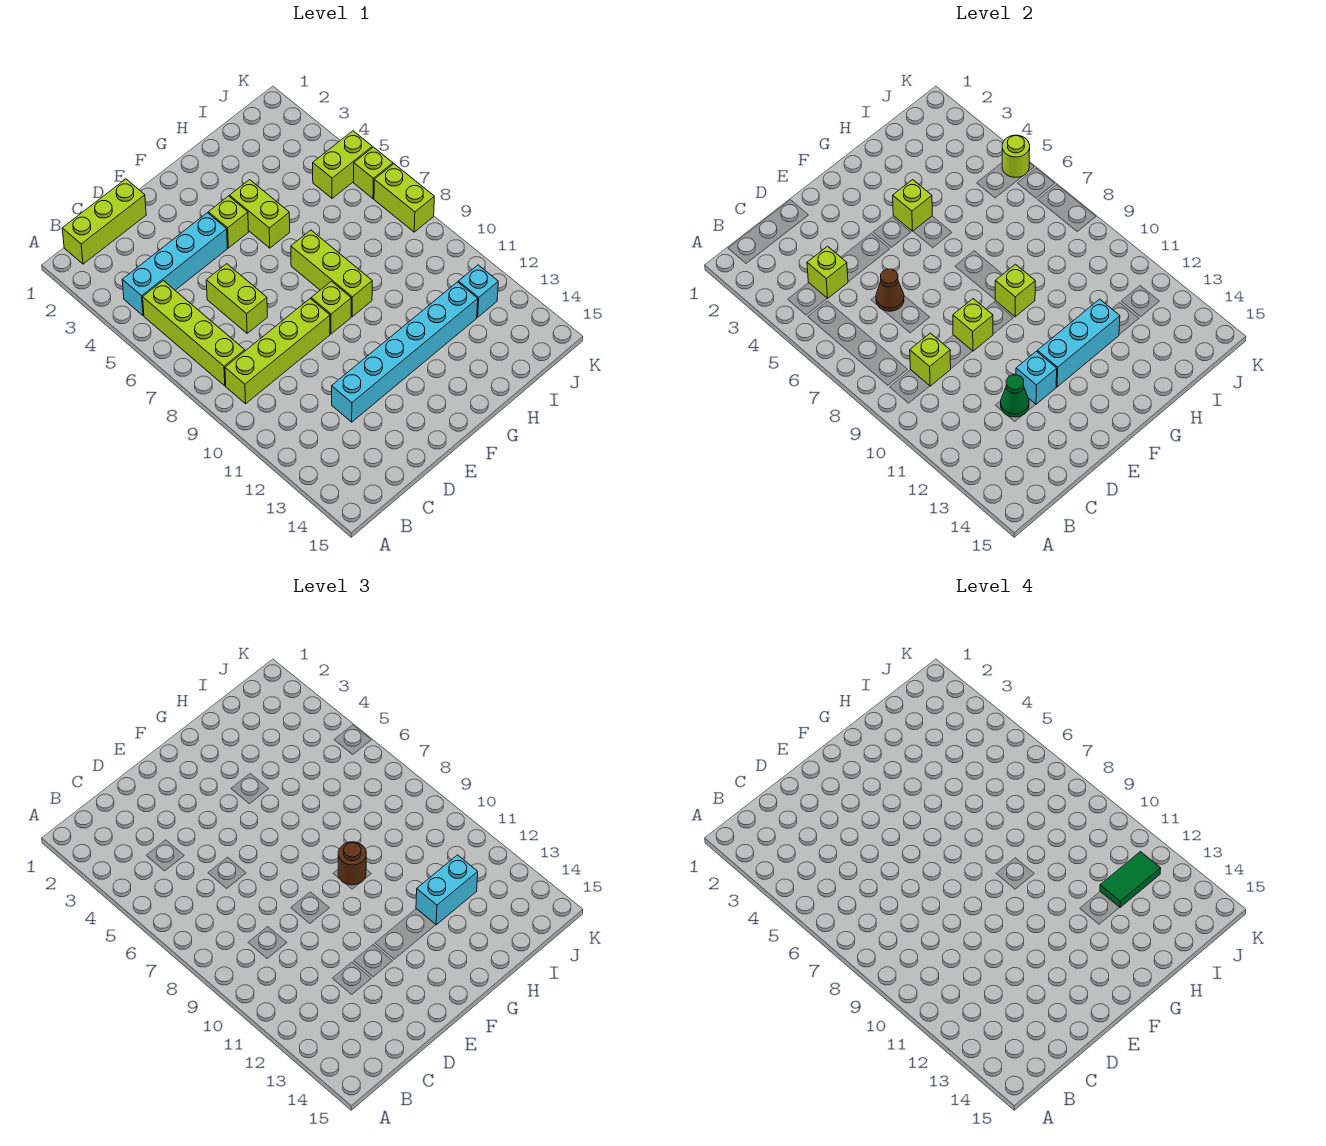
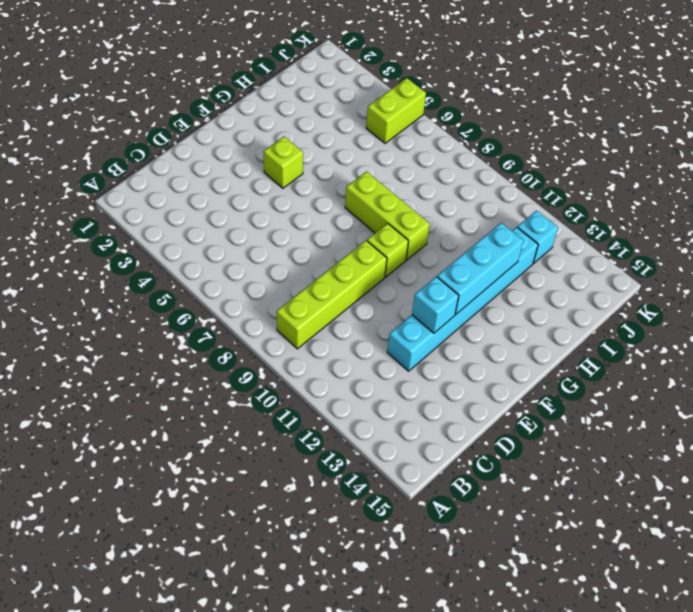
none -> lime brick B1:D1 level 1
none -> cyan brick B4:E4 level 1
none -> lime brick B5:B8 level 1

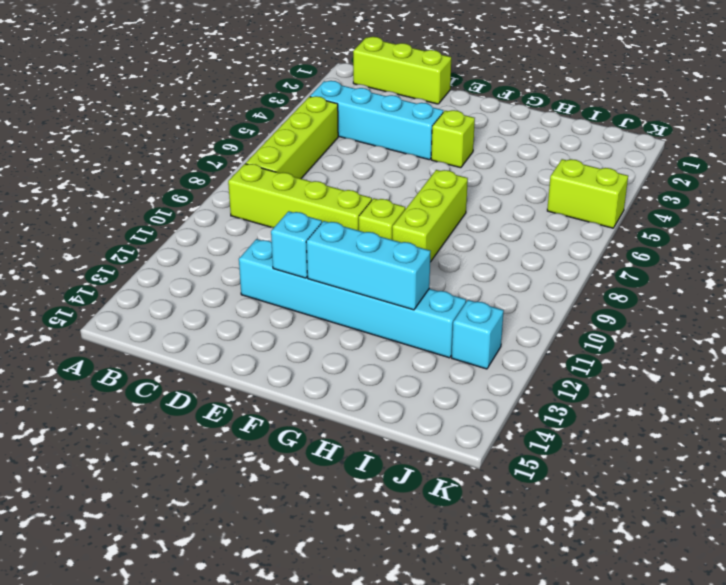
none -> lime brick D6:D7 level 1
none -> lime brick G4:G5 level 1
none -> lime brick K6 level 1

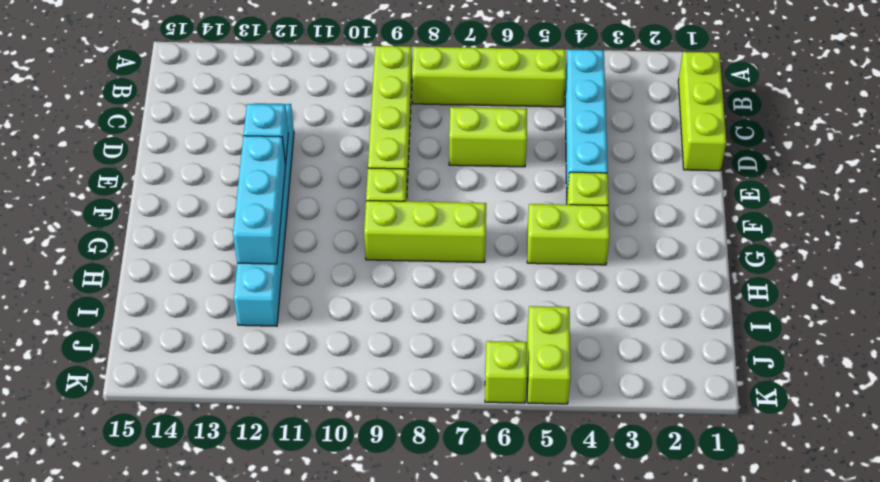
none -> cyan brick J12 level 1
none -> lime brick K7:K8 level 1
none -> lime brick C4 level 2

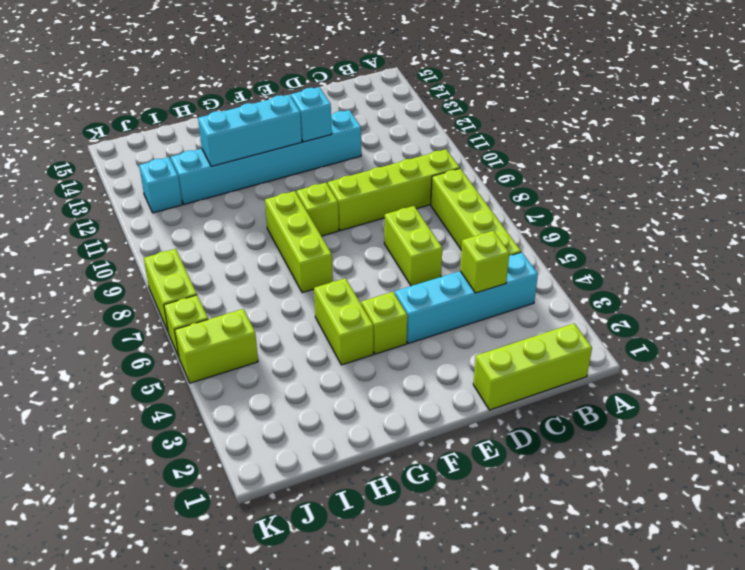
none -> lime brick C9 level 2
none -> brown cone D6 level 2
none -> green cone D12 level 2

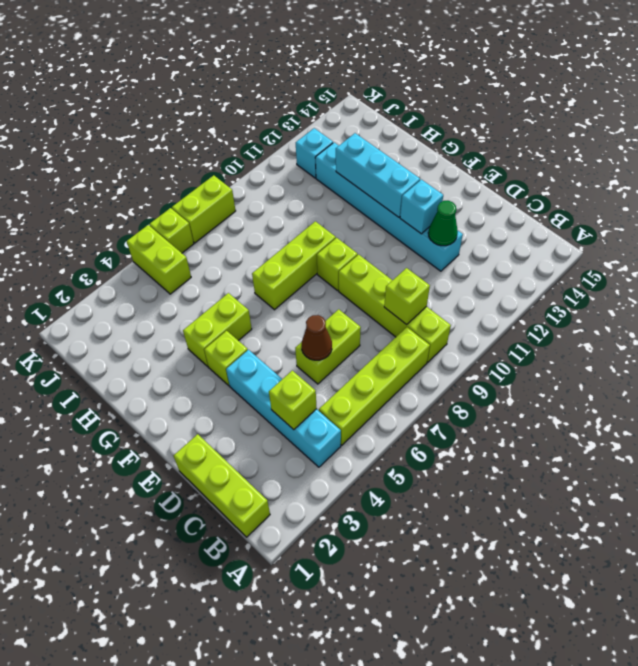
none -> lime brick E9 level 2
none -> lime brick G4 level 2
none -> lime brick G9 level 2

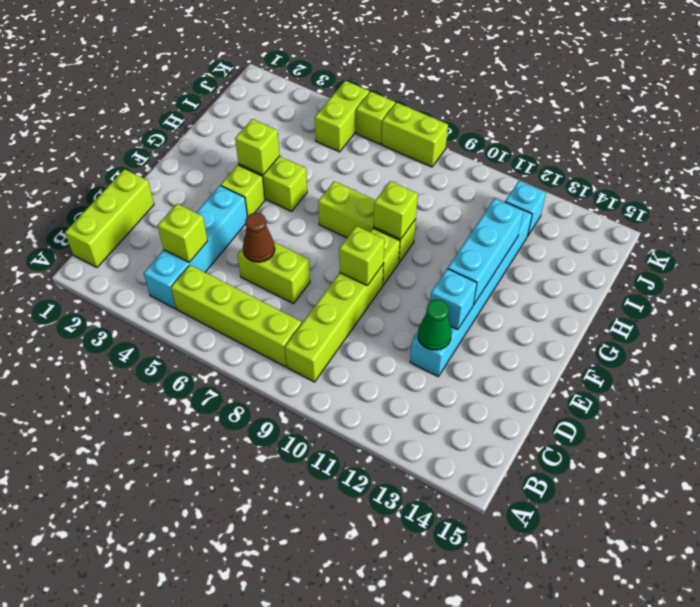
none -> lime brick C9 level 2
none -> lime round brick K5 level 2
none -> brown round brick G9 level 3

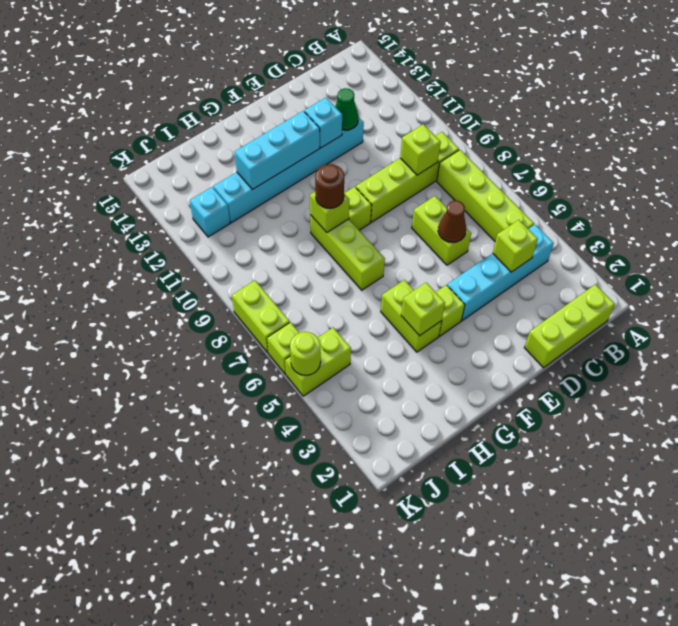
none -> lime brick E9 level 2
none -> cyan brick H12:I12 level 3
none -> green tile I12:J12 level 4

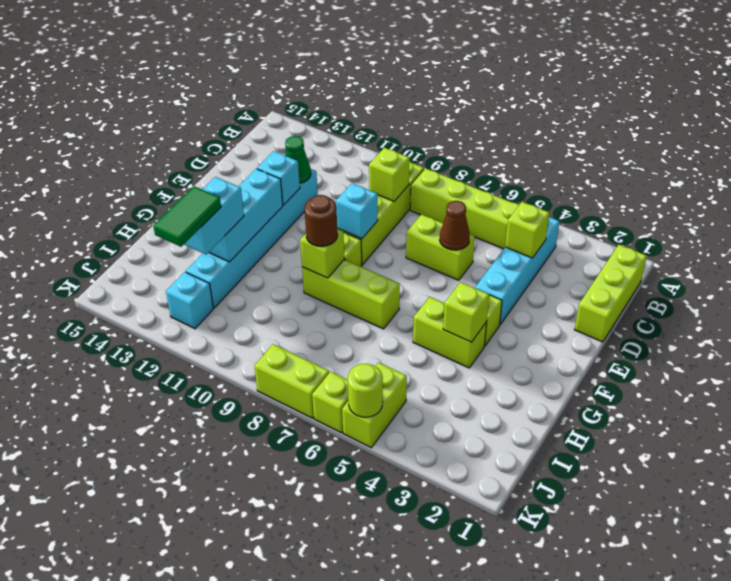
cyan brick E9 level 2 -> lime brick E9 level 2

